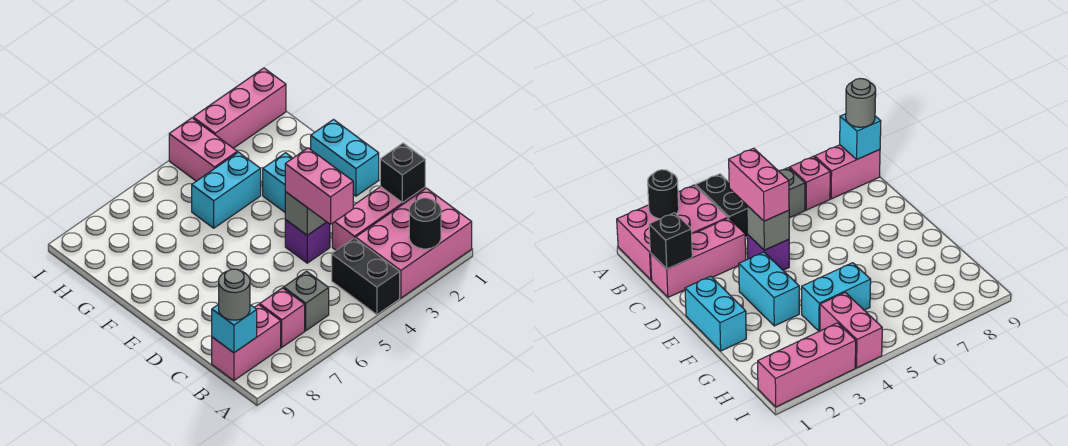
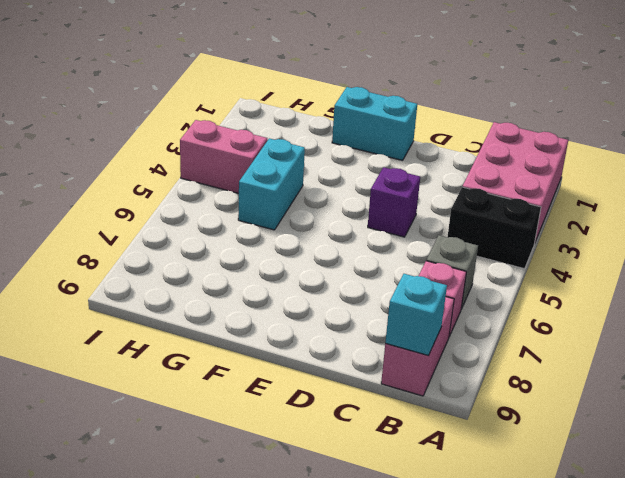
none -> pink brick C1:C3 level 1
none -> cyan brick E3:F3 level 1
none -> pink brick I1:I3 level 1

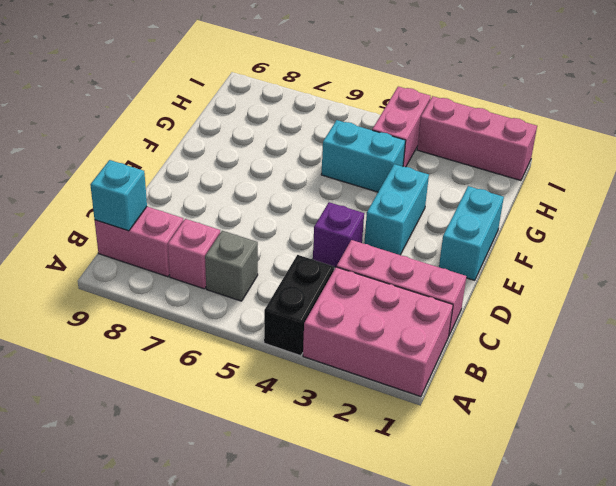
none -> black round brick A2 level 2
none -> black brick C1 level 2
none -> grey brick D4 level 2

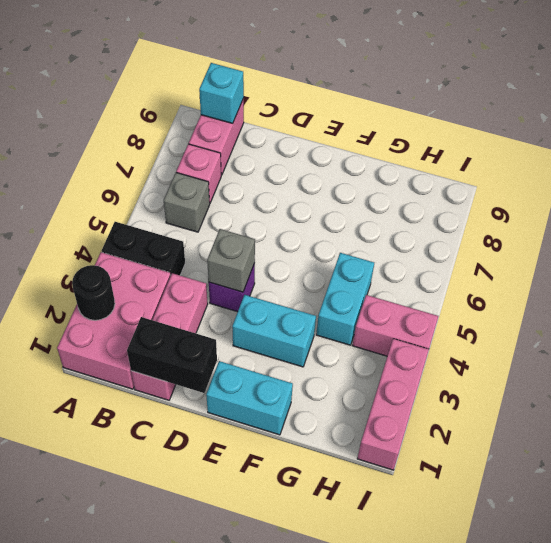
black brick C1:D1 level 2 -> black brick C1 level 2
none -> grey round brick B9 level 3
none -> pink brick C4:D4 level 3

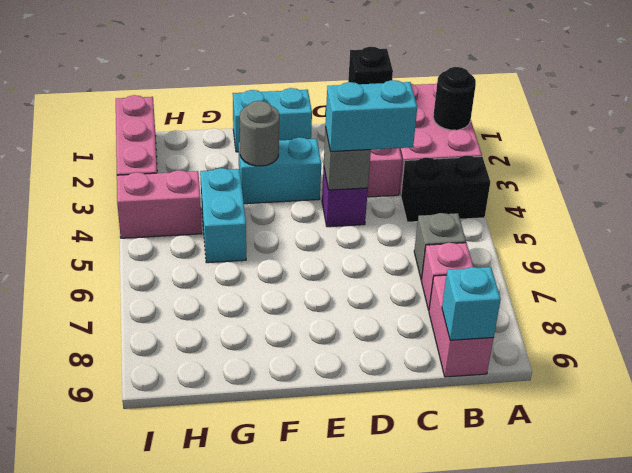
cyan brick C4:D4 level 3 -> pink brick C4:D4 level 3
grey round brick F3 level 2 -> grey round brick B9 level 3

